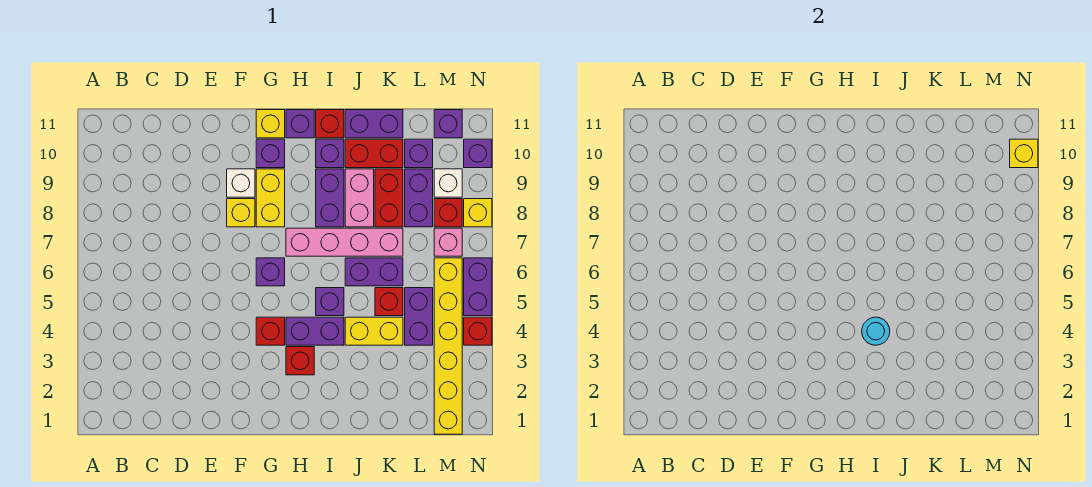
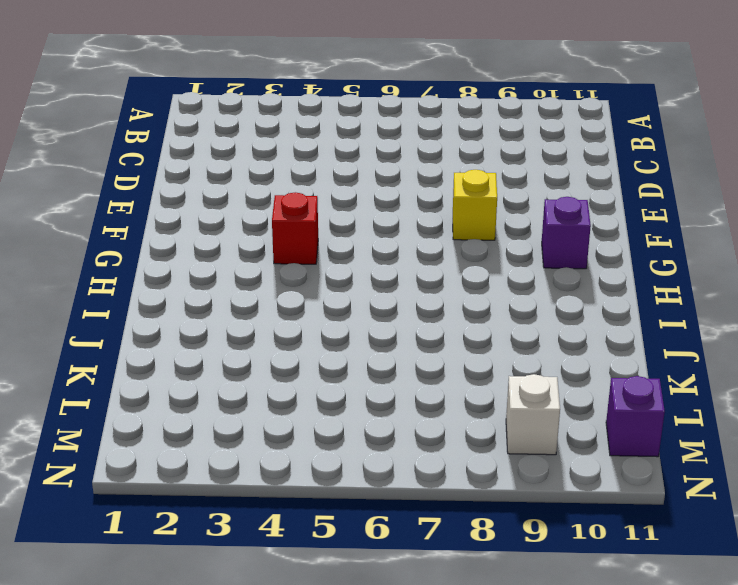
none -> white brick F9 level 1
none -> purple brick G6 level 1
none -> yellow brick G8:G9 level 1
none -> yellow brick G11 level 1

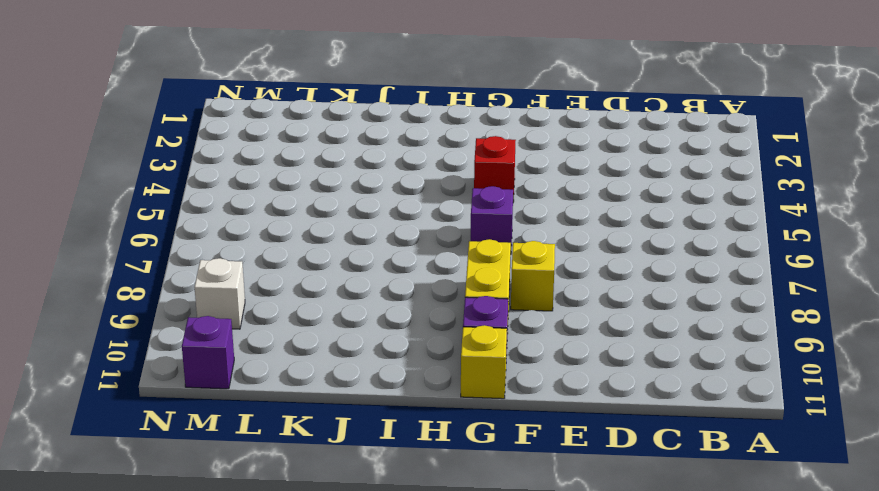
none -> white brick F9 level 1
none -> red brick H3 level 1
none -> purple brick H4:I4 level 1
none -> pink brick H7:K7 level 1

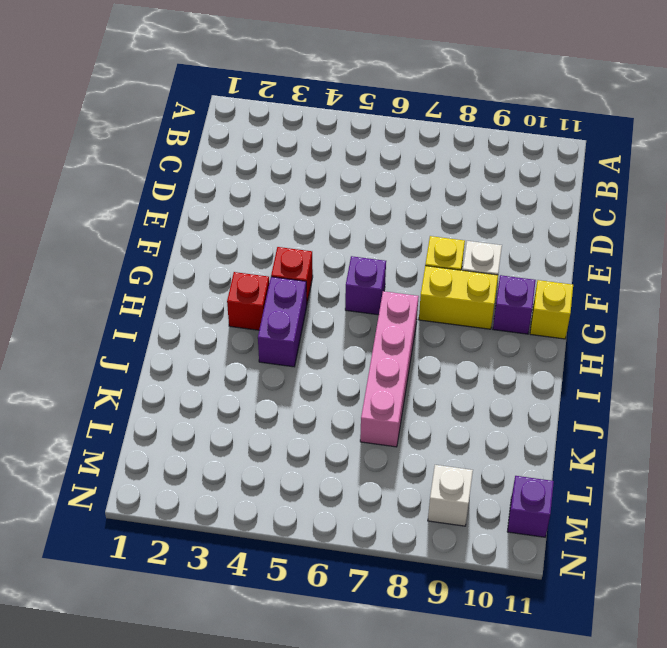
none -> purple brick H11 level 1
none -> purple brick I5 level 1
none -> purple brick I8:I9 level 1
none -> purple brick I10 level 1

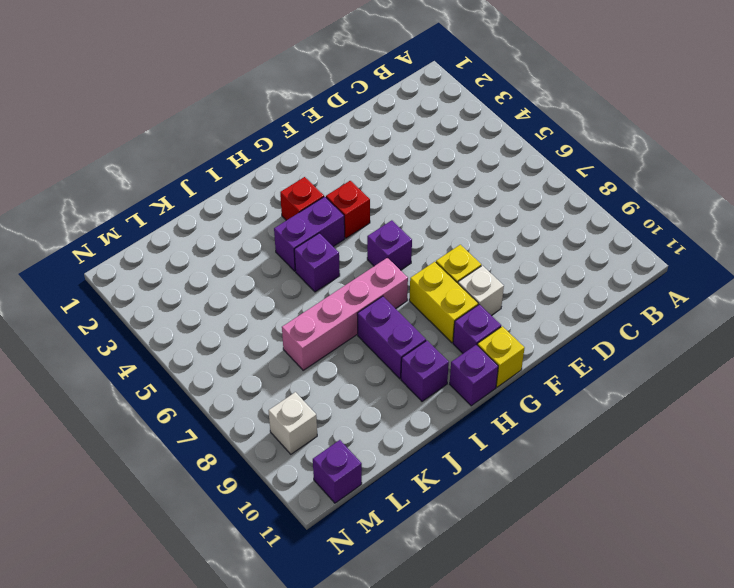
none -> red brick I11 level 1
none -> yellow brick J4:K4 level 1
none -> purple brick J6:K6 level 1
none -> pink brick J8:J9 level 1

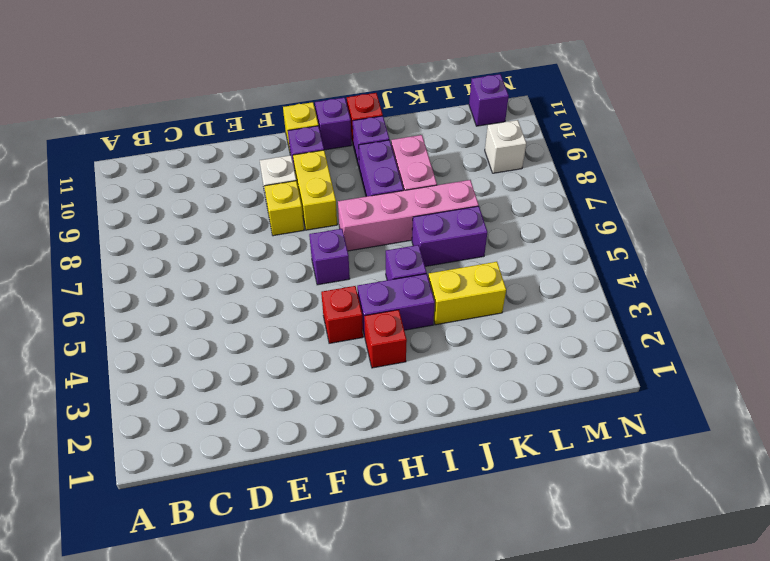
none -> red brick J10:K10 level 1
none -> purple brick J11:K11 level 1
none -> red brick K5 level 1
none -> red brick K8:K9 level 1

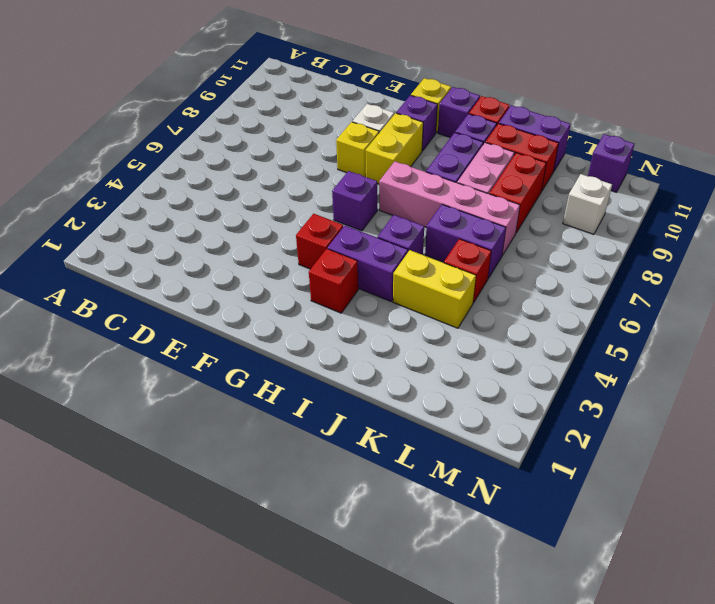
none -> purple brick L4:L5 level 1
none -> purple brick L8:L9 level 1
none -> purple brick L10 level 1
none -> yellow brick M1:M6 level 1

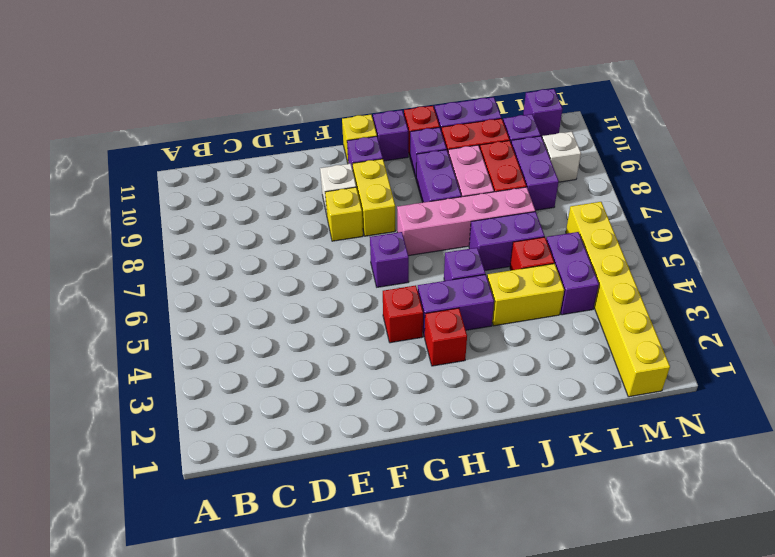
none -> pink brick M7 level 1
none -> red brick M8 level 1
none -> red brick N4 level 1
none -> purple brick N5:N6 level 1

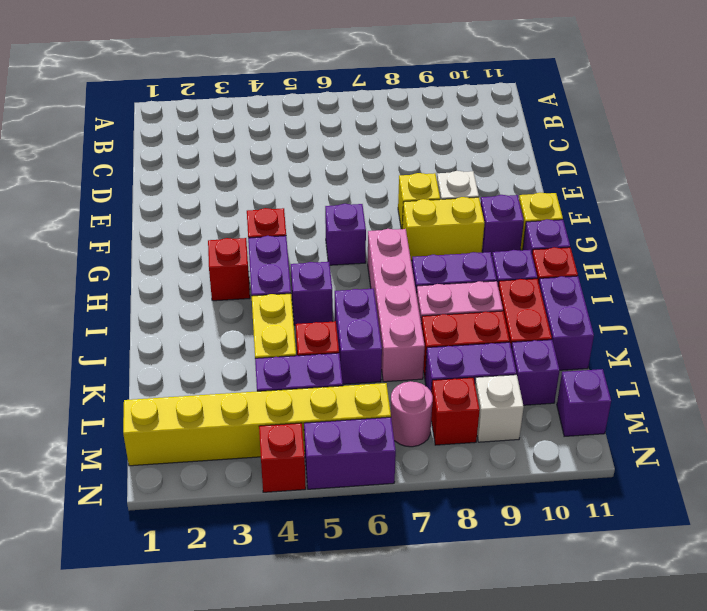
pink round brick M7 level 1 -> pink brick M7 level 1
none -> yellow brick N8 level 1
none -> purple brick N10 level 1
none -> cyan round brick I4 level 2
none -> yellow brick N10 level 2

